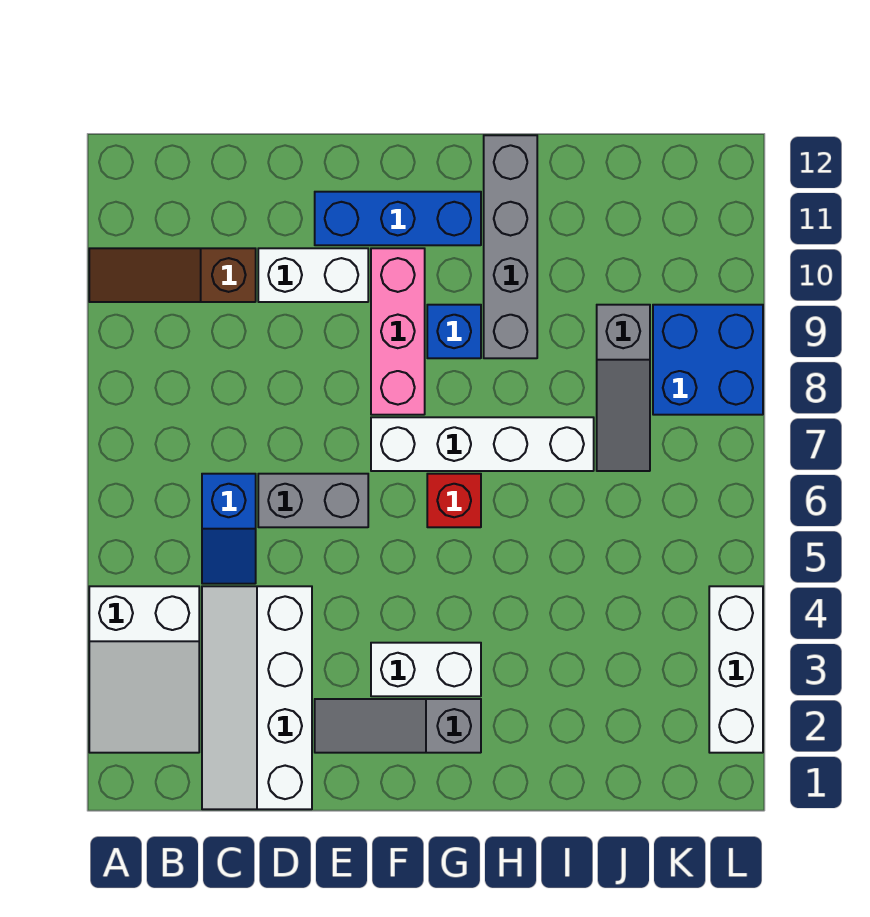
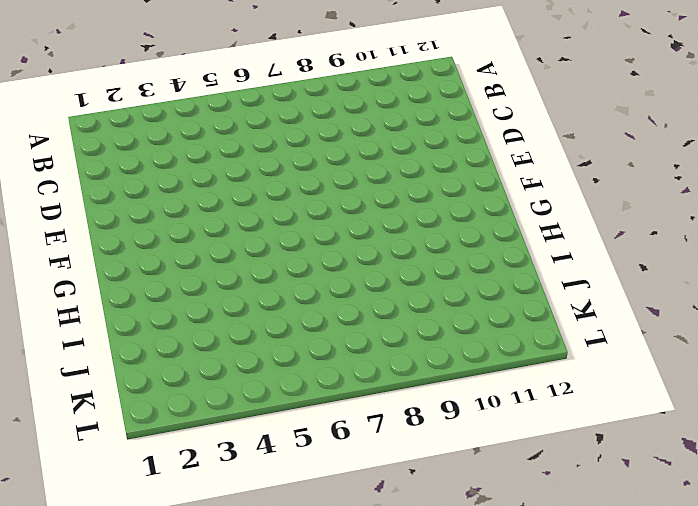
none -> white slope A2:B4 level 1 top 4
none -> brown slope A10:C10 level 1 top C
none -> white slope C1:D4 level 1 top D

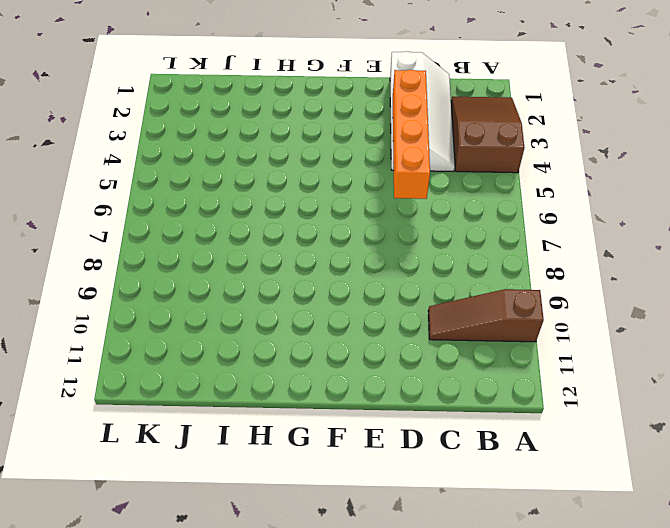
brown slope A2:B4 level 1 top 4 -> white slope A2:B4 level 1 top 4
brown slope A10:C10 level 1 top A -> brown slope A10:C10 level 1 top C
orange brick D3:D6 level 2 -> none
none -> blue slope C5:C6 level 1 top 6
none -> grey brick D6:E6 level 1
none -> white brick D10:E10 level 1

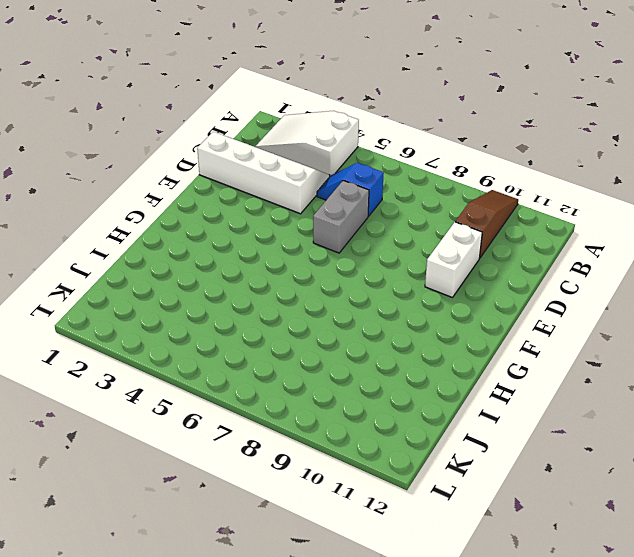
none -> grey slope E2:G2 level 1 top G
none -> blue brick E11:G11 level 1
none -> white brick F3:G3 level 1

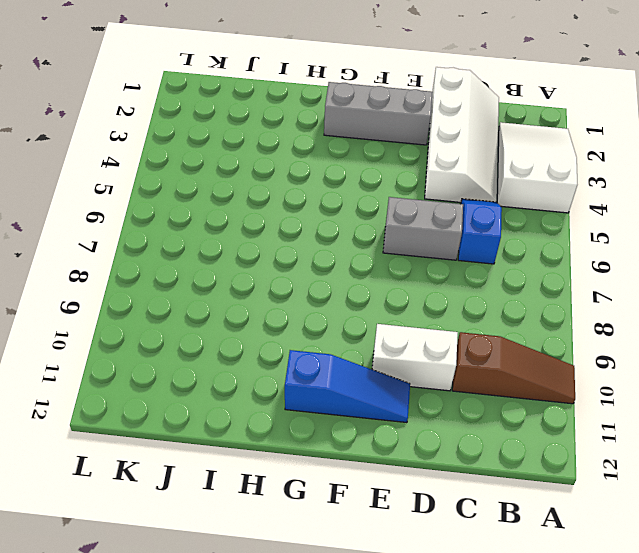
grey brick E2:G2 level 1 -> grey slope E2:G2 level 1 top G
blue slope E11:G11 level 1 top G -> blue brick E11:G11 level 1
none -> white brick F3:G3 level 1
none -> white brick F7:I7 level 1
none -> pink brick F8:F10 level 1

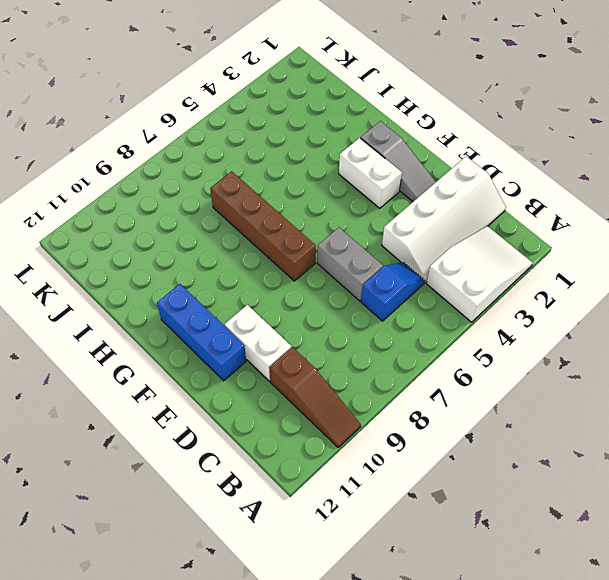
brown brick F7:I7 level 1 -> white brick F7:I7 level 1
none -> pink brick F8:F10 level 1
none -> red brick G6 level 1
none -> blue brick G9 level 1

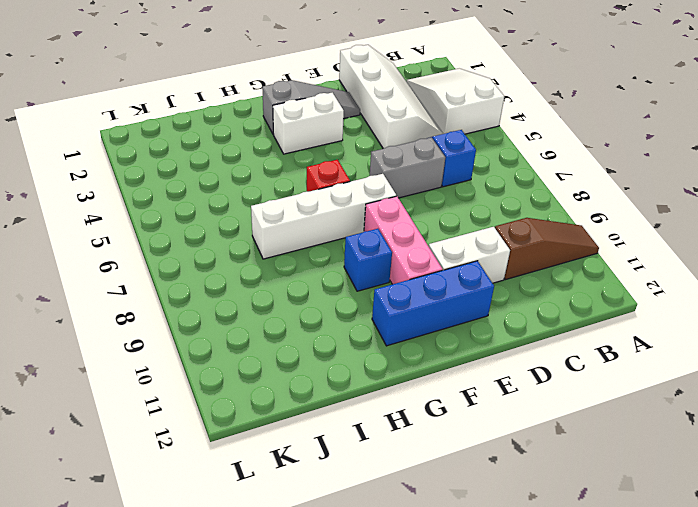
none -> grey brick H9:H12 level 1
none -> grey slope J7:J9 level 1 top 9
none -> blue brick K8:L9 level 1

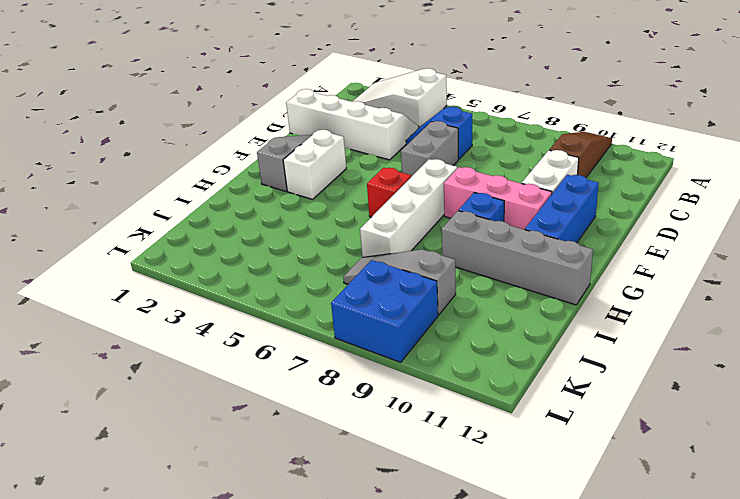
none -> white brick L2:L4 level 1

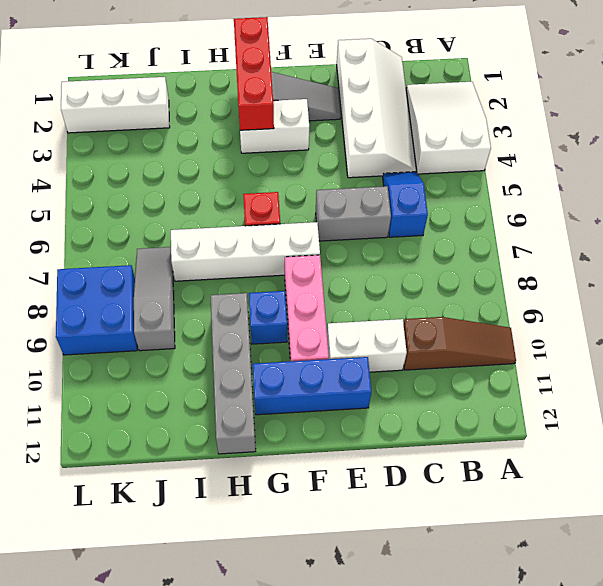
red brick G1:G3 level 2 -> none
white brick J2:L2 level 1 -> white brick L2:L4 level 1

